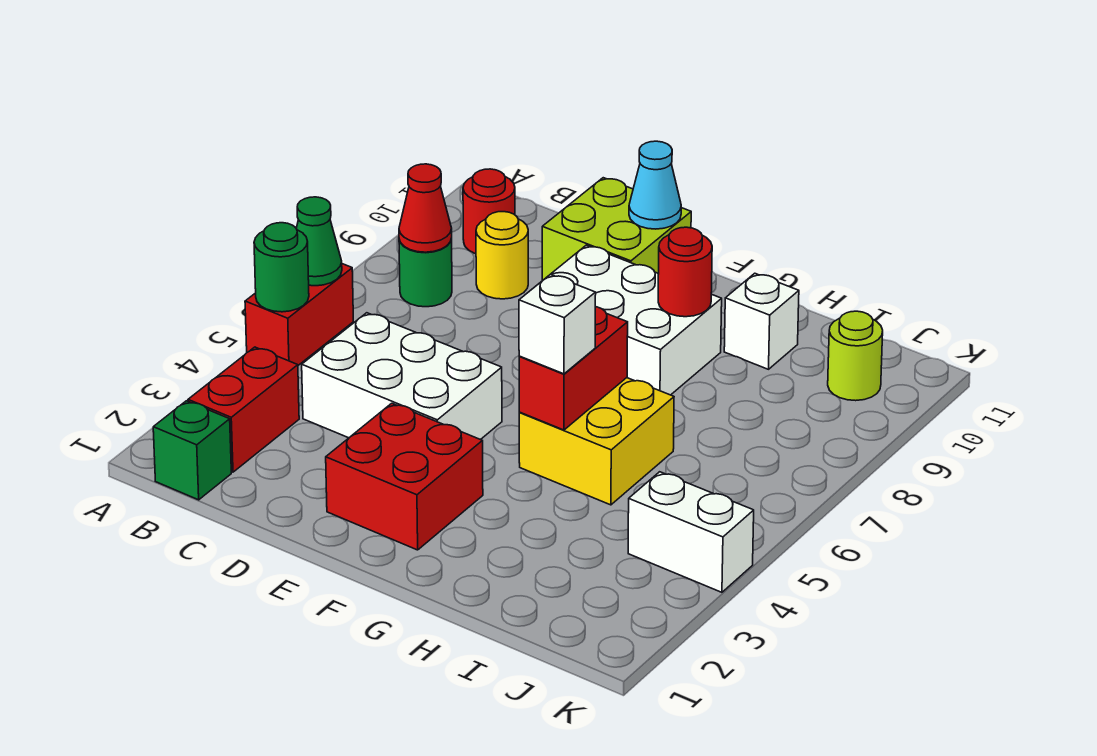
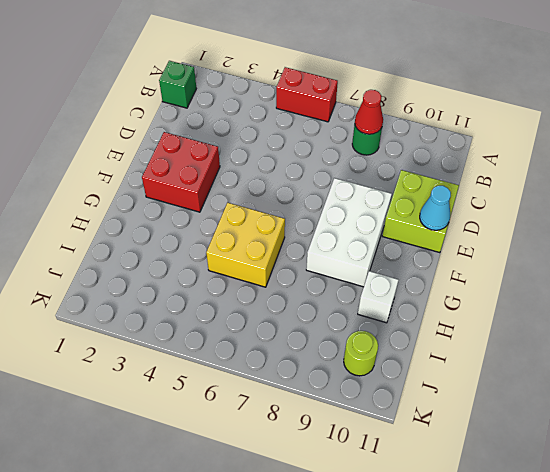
none -> red brick B2:B3 level 1
none -> red round brick B10 level 1
none -> white brick C4:E5 level 1

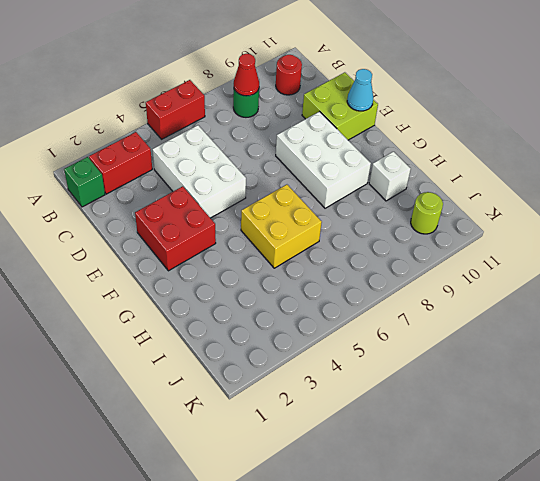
none -> yellow round brick C9 level 1
none -> white brick J4:K4 level 1
none -> green round brick A5 level 2

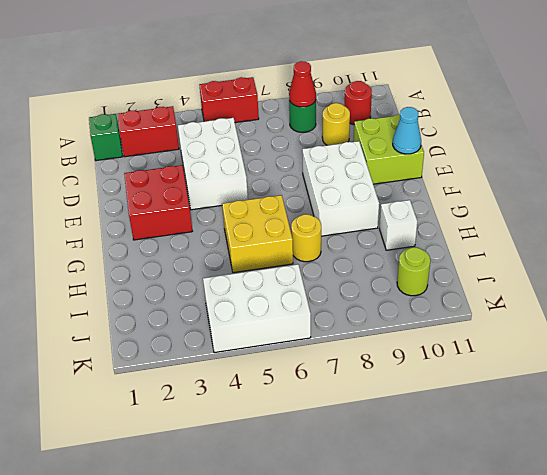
yellow round brick H7 level 1 -> none
white brick J4:K6 level 1 -> white brick J4:K4 level 1
none -> green round brick A5 level 2
none -> green cone A6 level 2
none -> red brick G5:G6 level 2

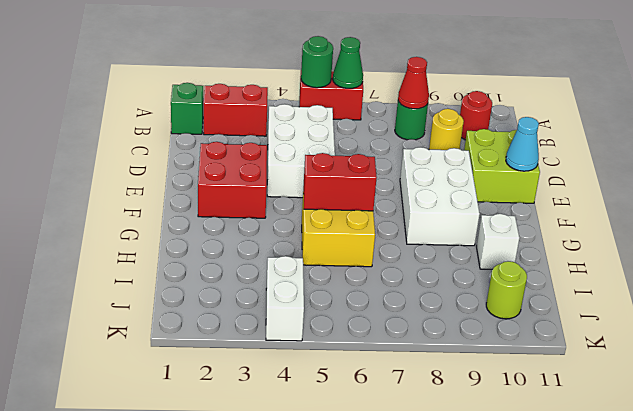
none -> red round brick G9 level 2
none -> white brick G5 level 3

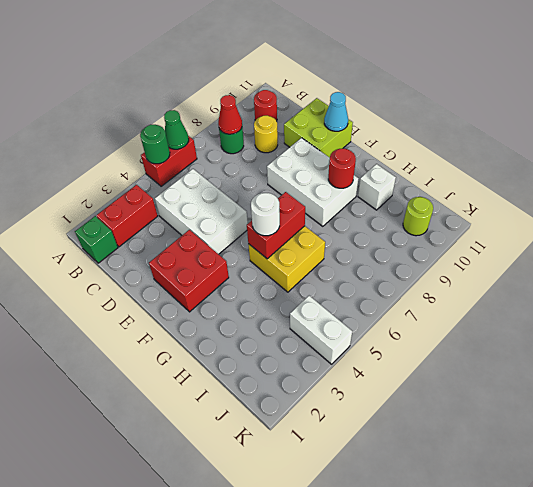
white round brick G5 level 3 -> white brick G5 level 3

